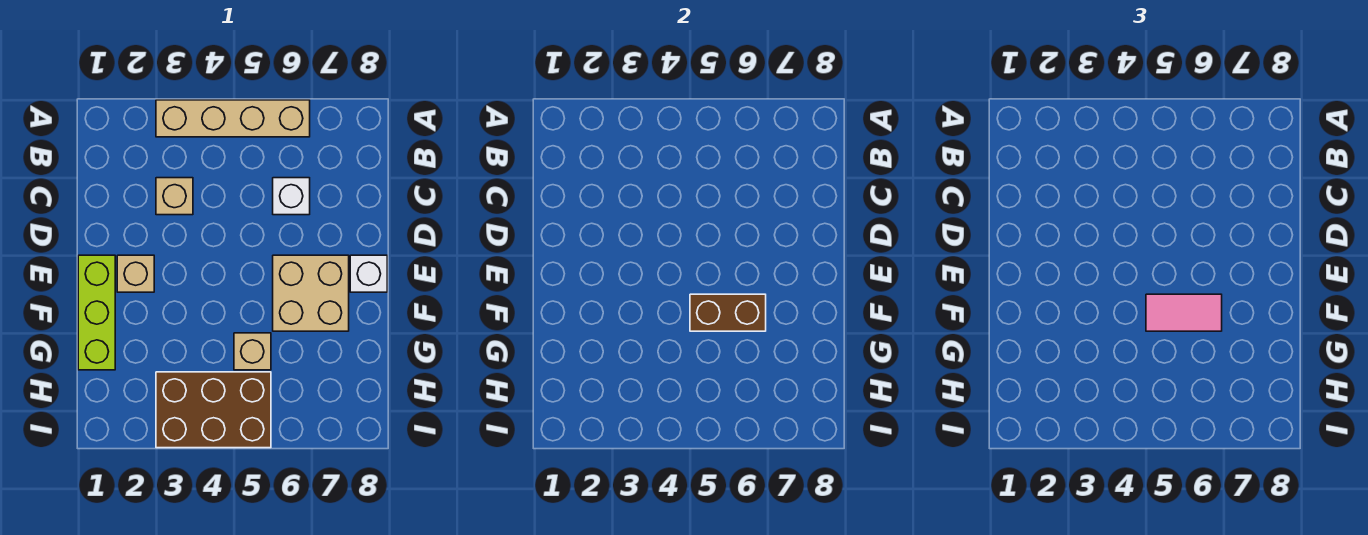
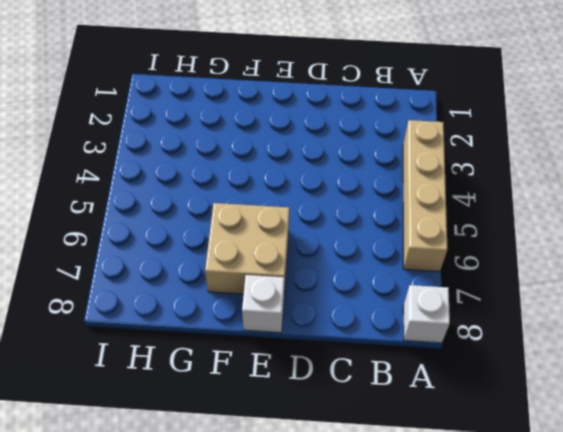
white brick A8 level 1 -> white brick C6 level 1
none -> tan brick C3 level 1
none -> lime brick E1:G1 level 1

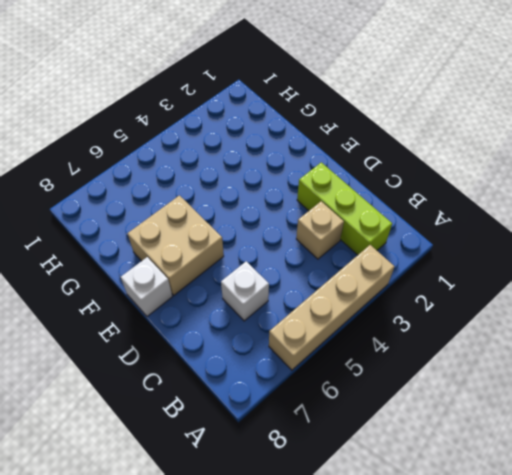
lime brick B2:D2 level 1 -> lime brick E1:G1 level 1
none -> tan brick E2 level 1
none -> tan brick G5 level 1

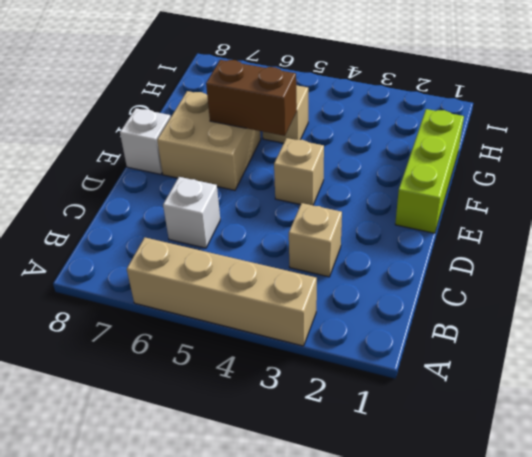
tan brick E4 level 1 -> tan brick E2 level 1
none -> brown brick H3:I5 level 1
none -> pink tile F5:F6 level 3

